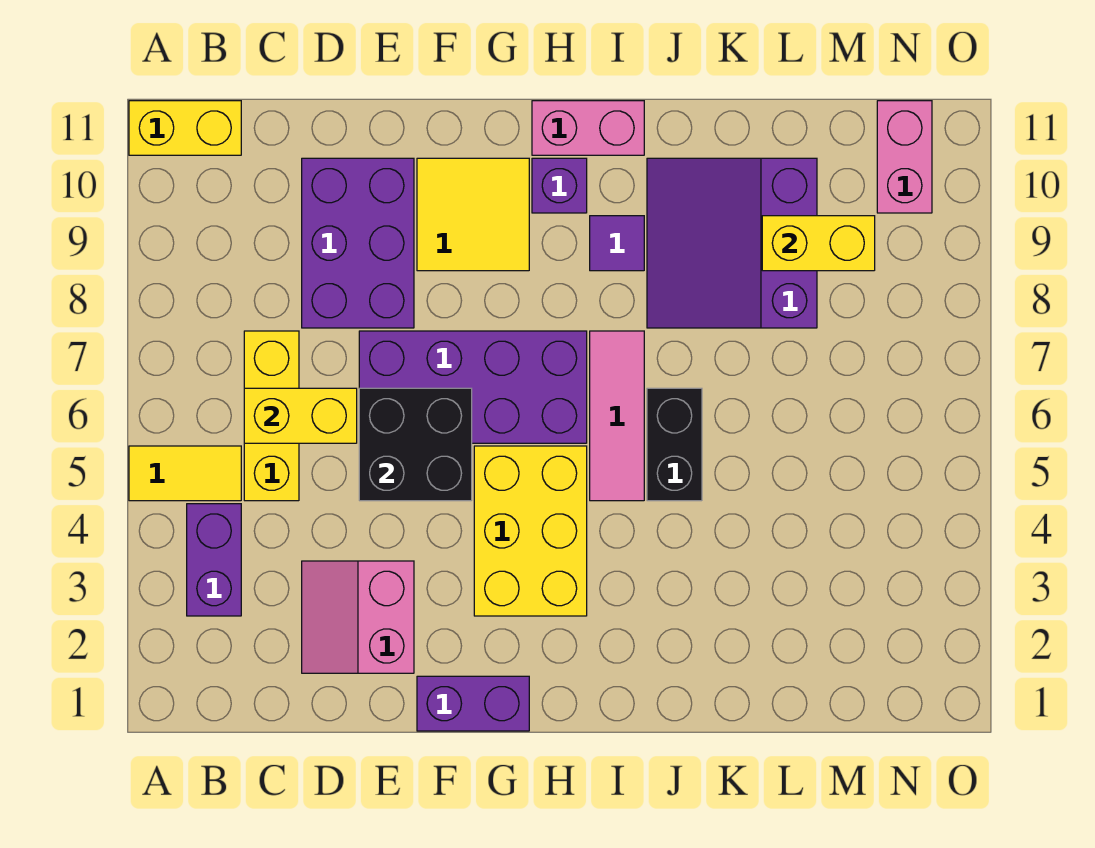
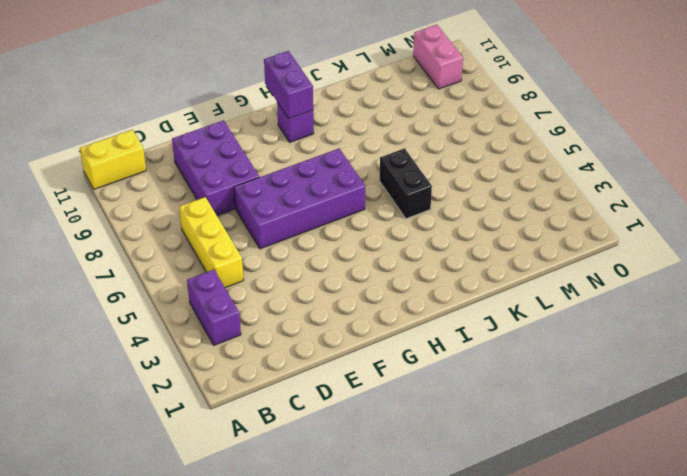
purple brick H10:H11 level 2 -> purple brick F1:G1 level 1
none -> yellow tile A5:B5 level 1
none -> pink slope D2:E3 level 1 top E
none -> yellow tile F9:G10 level 1

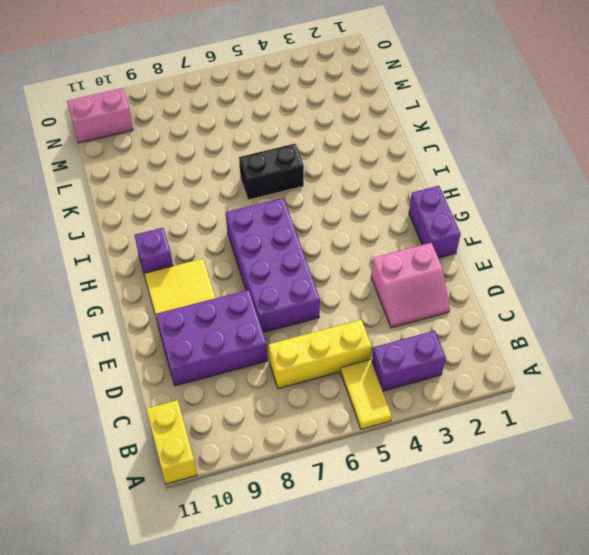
none -> yellow brick G3:H5 level 1
none -> pink brick H11:I11 level 1
none -> pink tile I5:I7 level 1

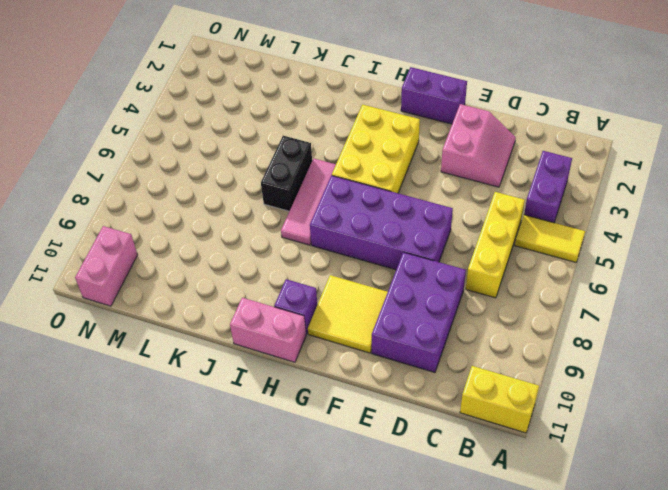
none -> purple tile I9 level 1
none -> purple slope J8:L10 level 1 top L
none -> yellow brick C6:D6 level 2

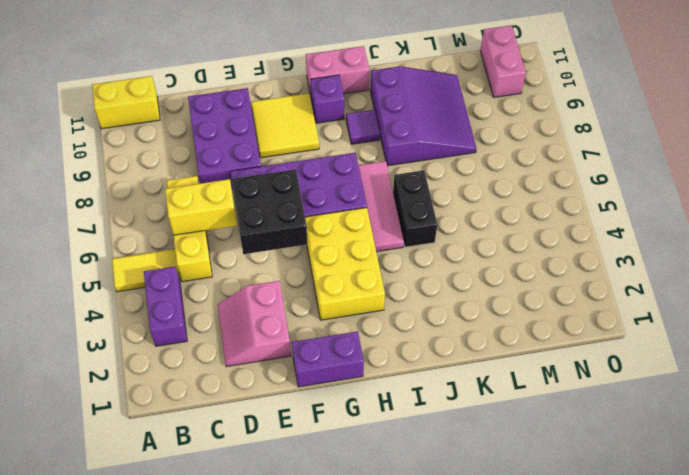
purple slope J8:L10 level 1 top J -> purple slope J8:L10 level 1 top L
none -> yellow brick L9:M9 level 2

